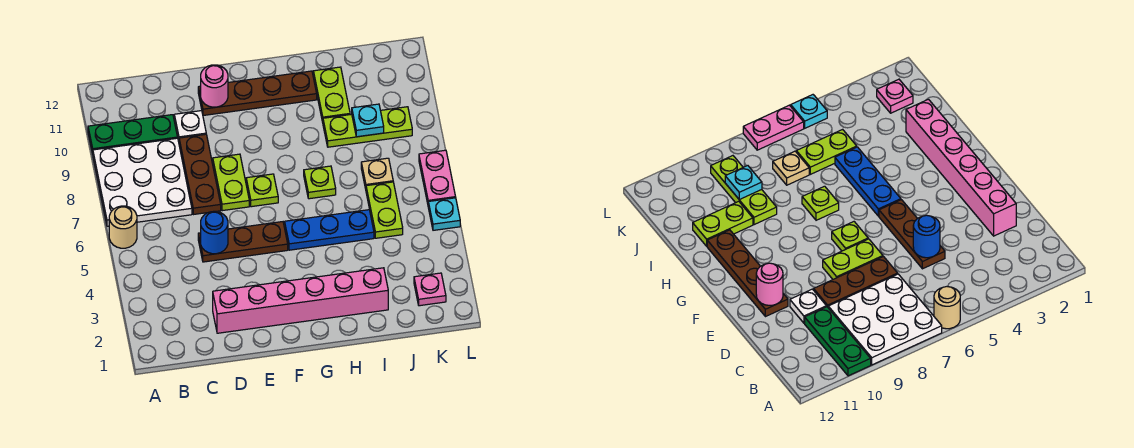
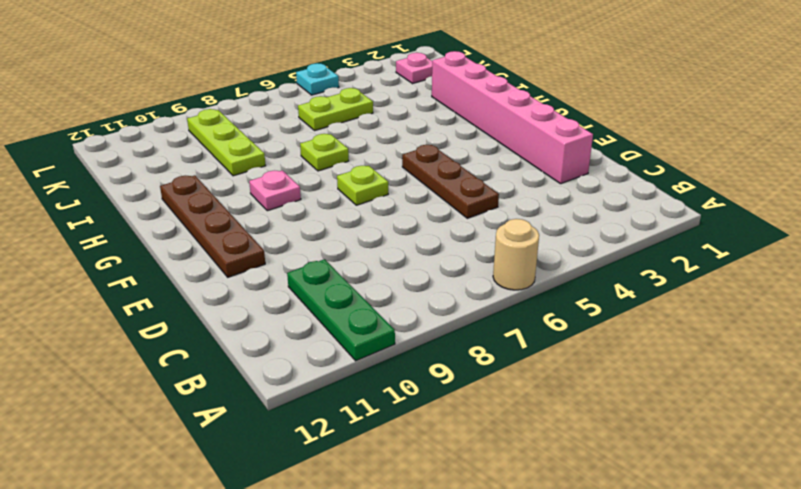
pink plate G9 level 1 -> none
none -> white plate A7:C9 level 1
none -> brown plate D7:D9 level 1
none -> white plate D10 level 1

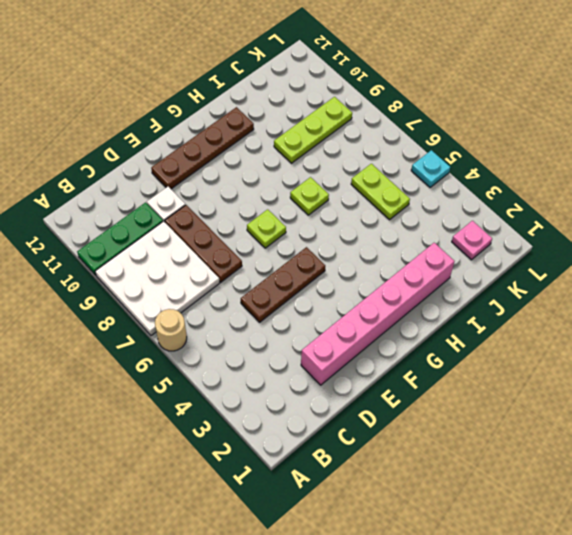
none -> lime plate E7:E8 level 1
none -> blue plate G5:I5 level 1
none -> lime plate I10:I11 level 1

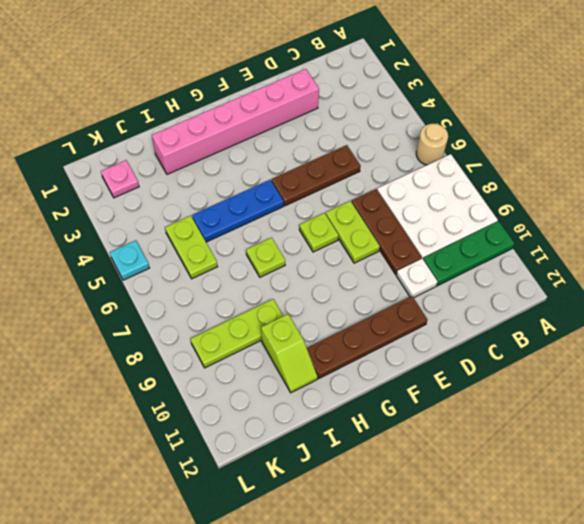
lime slope I10:I11 level 1 top 10 -> lime plate I10:I11 level 1
none -> tan plate J7 level 1
none -> pink plate L6:L7 level 1
none -> blue round brick D5 level 2

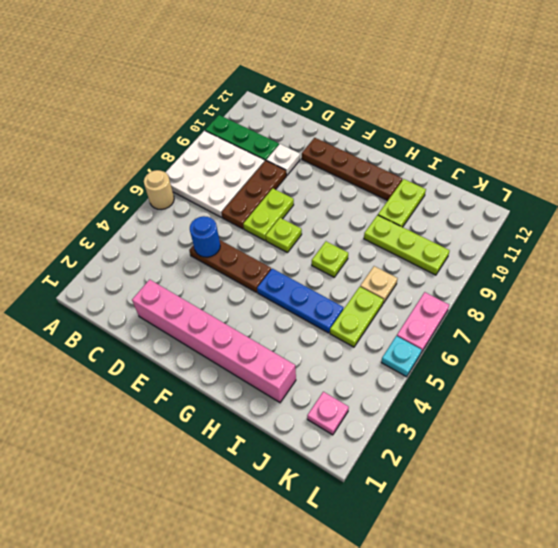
none -> pink round brick E11 level 2
none -> cyan plate J9 level 2

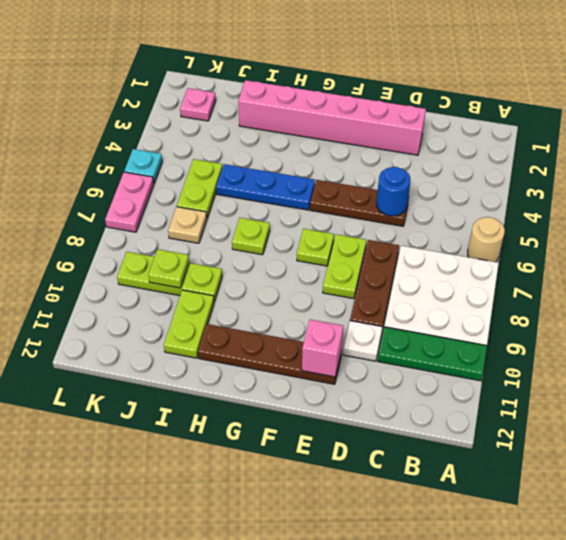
pink brick E11 level 2 -> pink round brick E11 level 2
lime plate J9 level 2 -> cyan plate J9 level 2

